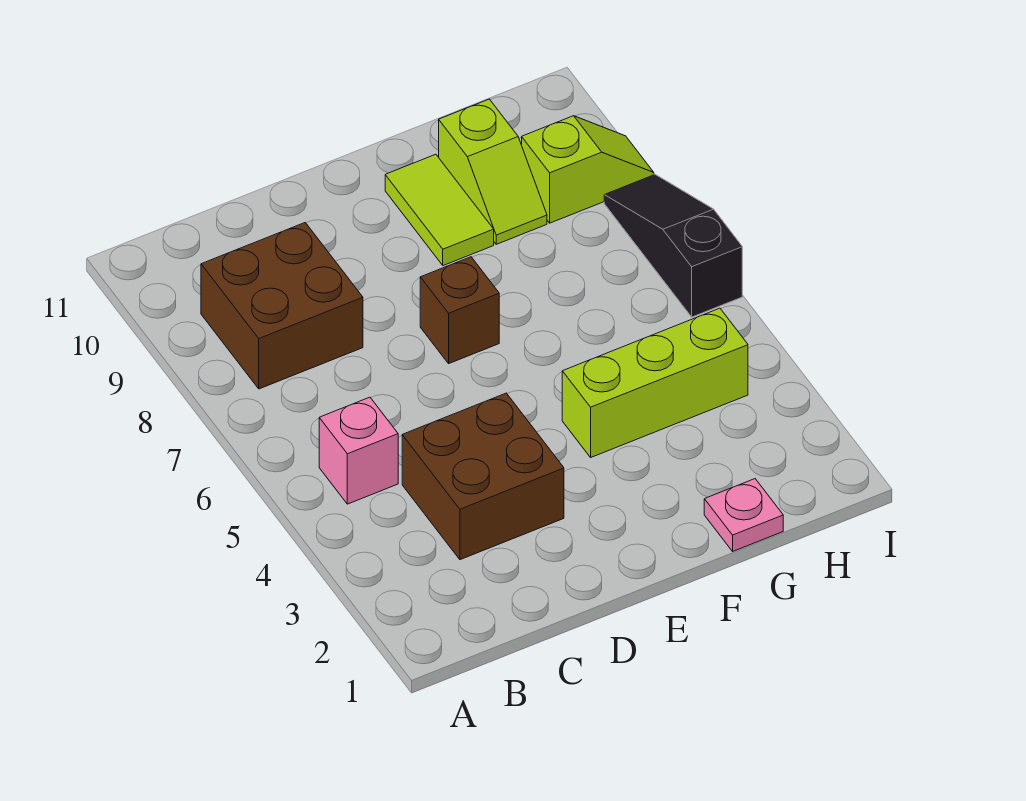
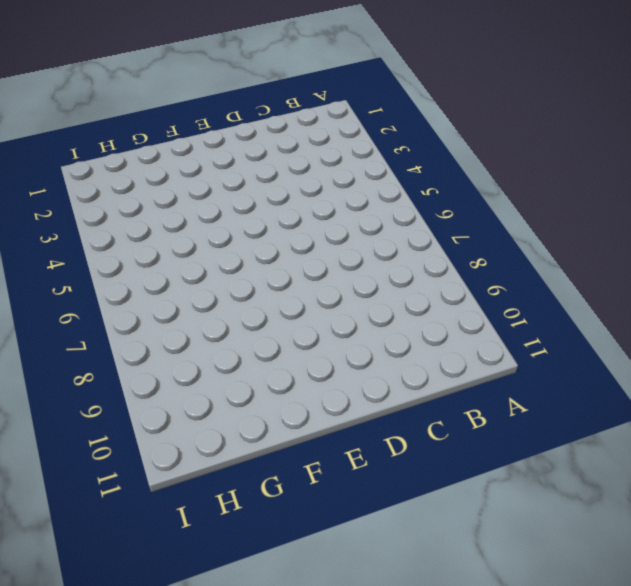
none -> pink brick B5 level 1
none -> brown brick B8:C9 level 1

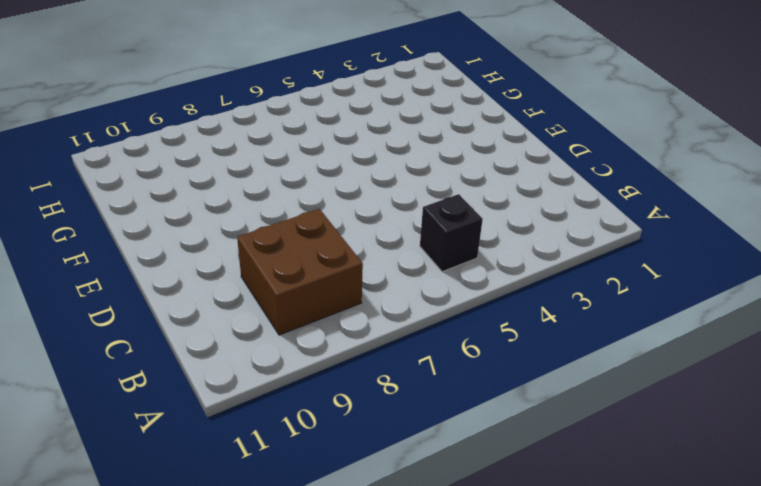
black brick B5 level 1 -> pink brick B5 level 1
none -> brown brick C3:D4 level 1
none -> brown brick E7 level 1

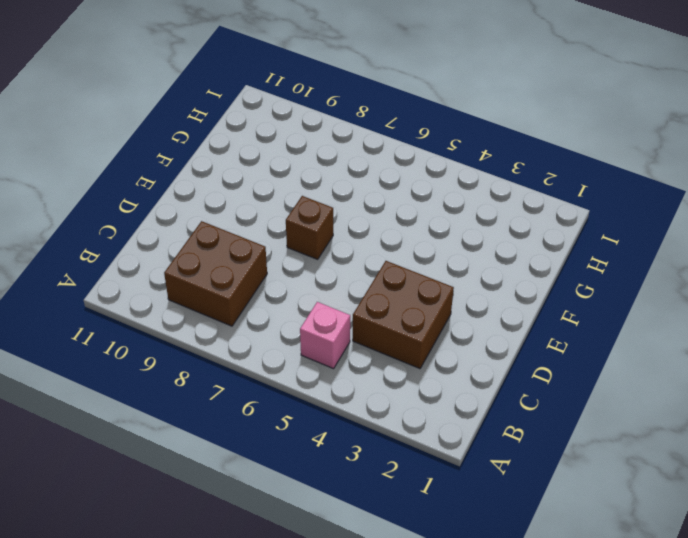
none -> lime brick F4:H4 level 1
none -> lime tile F9:F10 level 1

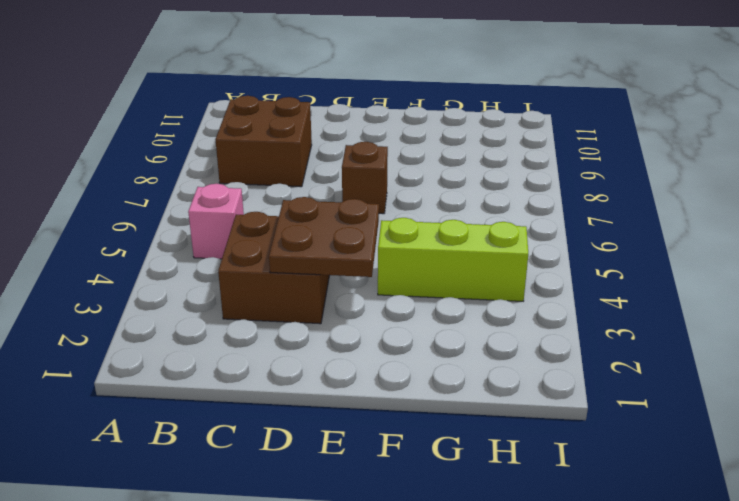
brown plate D3:E4 level 2 -> none
none -> lime tile F9:F10 level 1
none -> pink plate G1 level 1

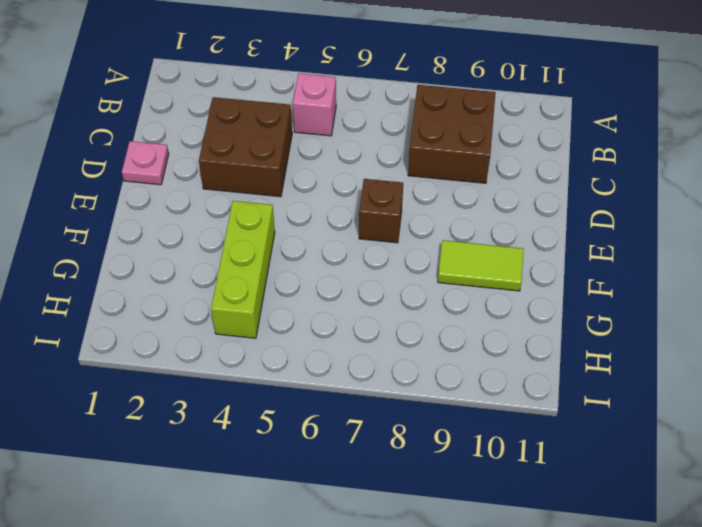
pink plate D1 level 1 -> pink plate G1 level 1
none -> lime slope G9:G10 level 1 top 10
none -> lime slope H9:I9 level 1 top H

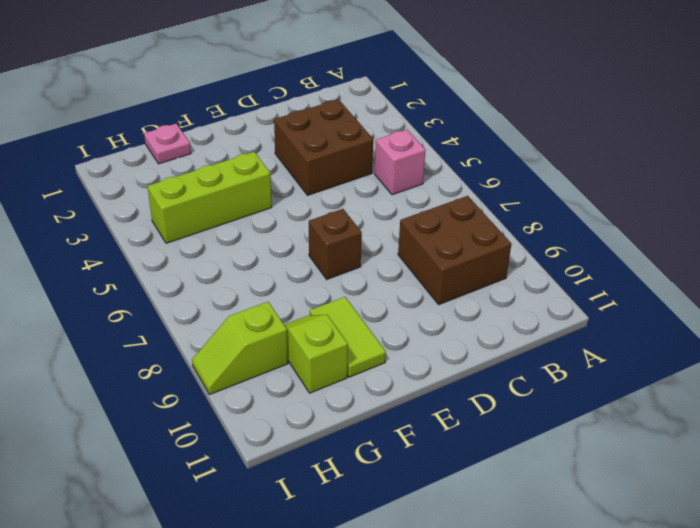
none -> black slope I6:I8 level 1 top 6

